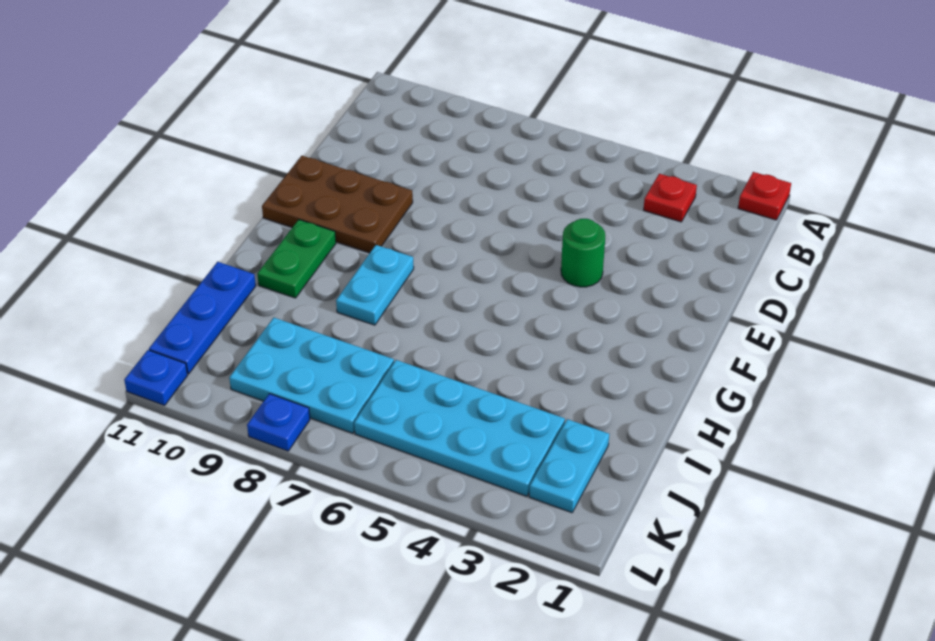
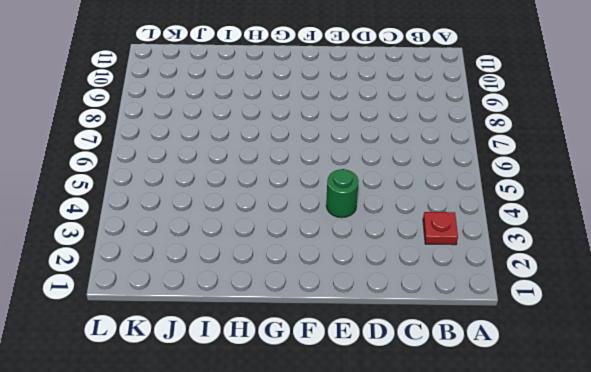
none -> red plate A1 level 1
none -> brown plate E9:F11 level 1
none -> cyan plate G8:H8 level 1

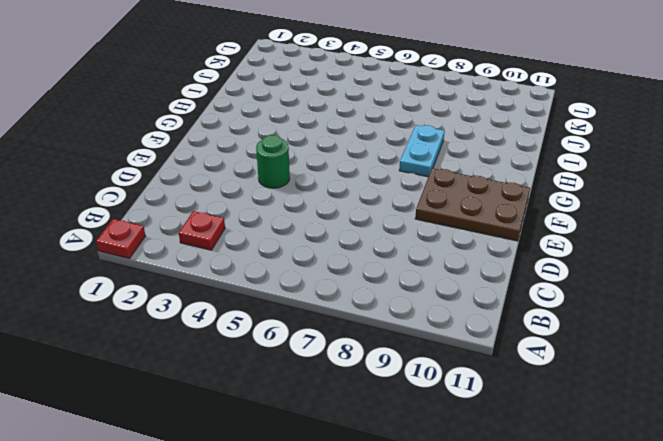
none -> green plate G10:H10 level 1
none -> blue plate I11:K11 level 1
none -> cyan plate J2:K2 level 1

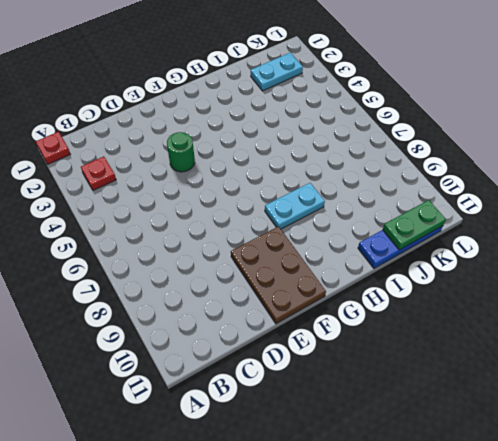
green plate J11:K11 level 2 -> green plate G10:H10 level 1
none -> cyan plate J3:K6 level 1
none -> cyan plate J7:K9 level 1
none -> blue plate L8 level 1

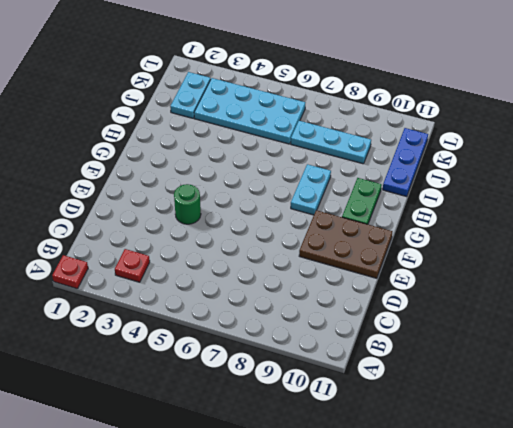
cyan plate J7:J9 level 1 -> cyan plate J7:K9 level 1
none -> blue plate L8 level 1
none -> blue plate L11 level 1

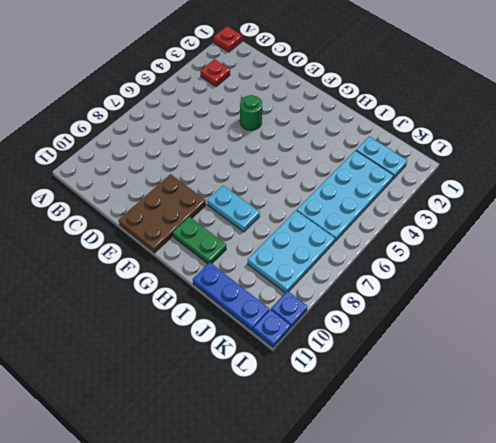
blue plate L10 level 1 -> blue plate L8 level 1

